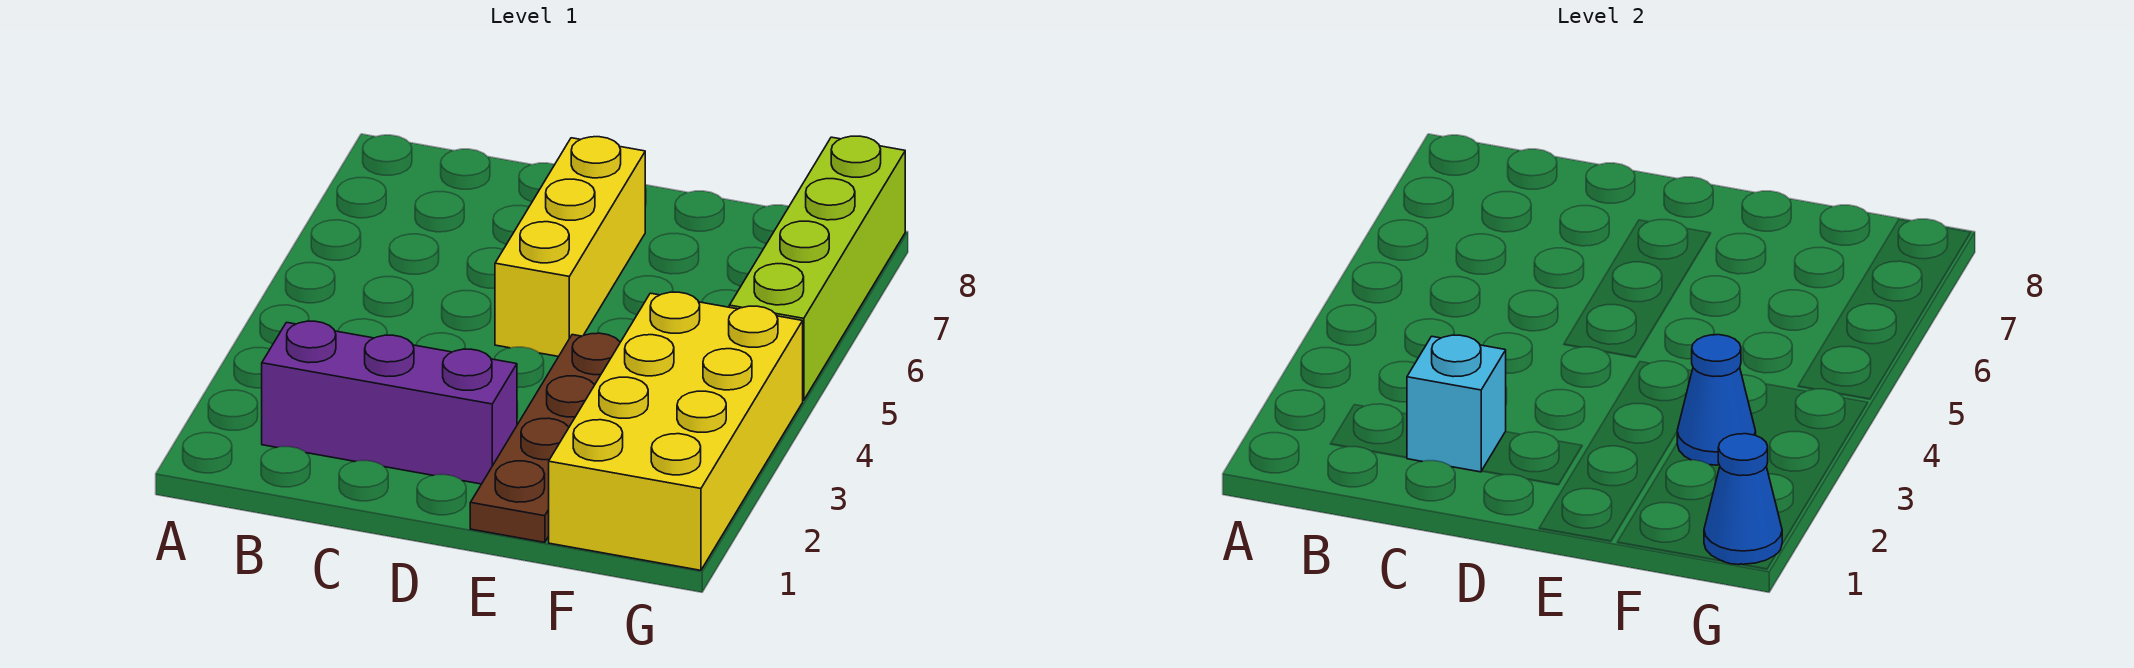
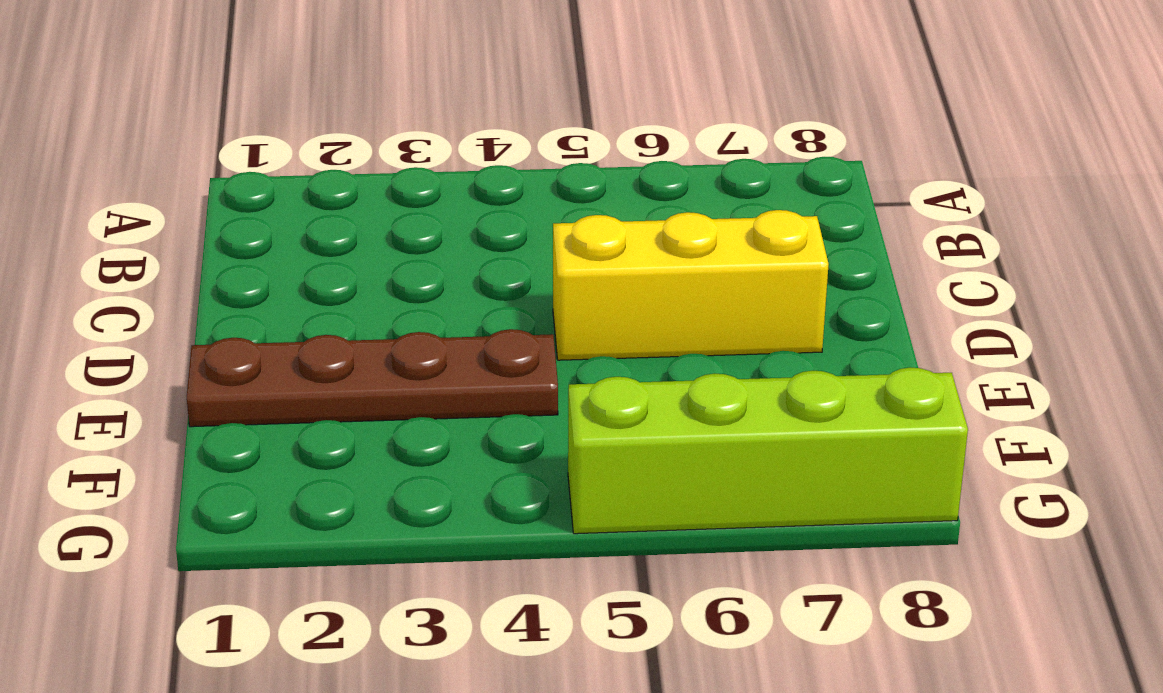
none -> purple brick B2:D2 level 1
none -> yellow brick F1:G4 level 1

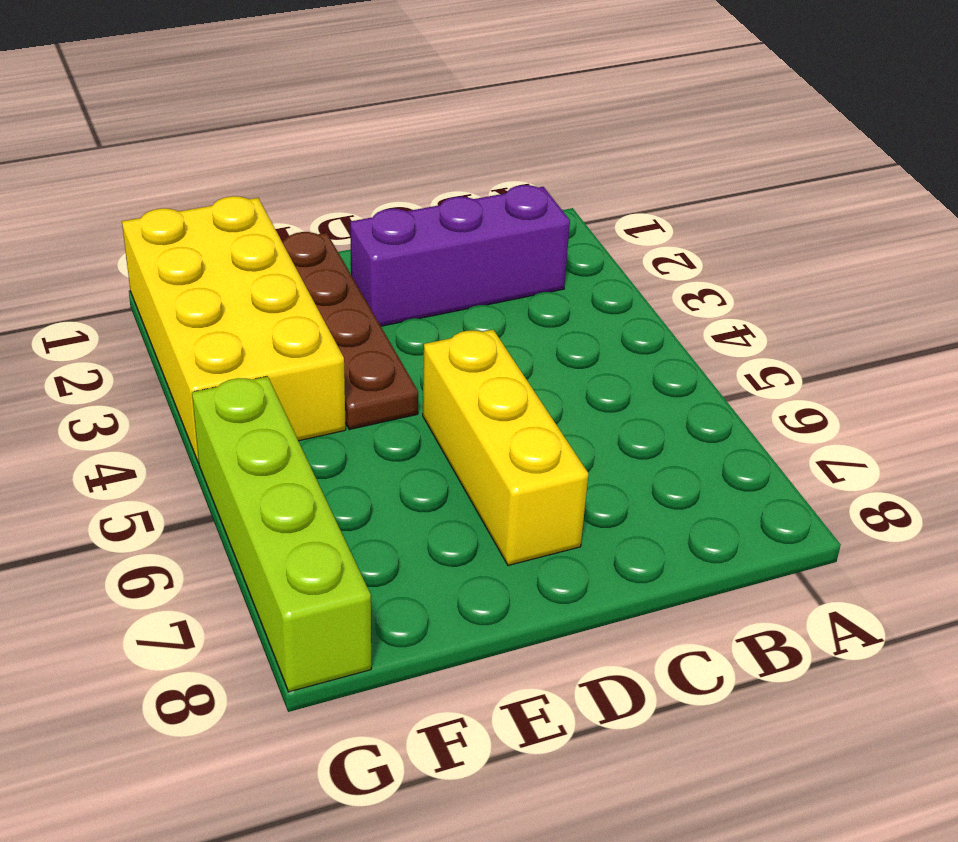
none -> cyan brick C2 level 2
none -> blue cone F3 level 2

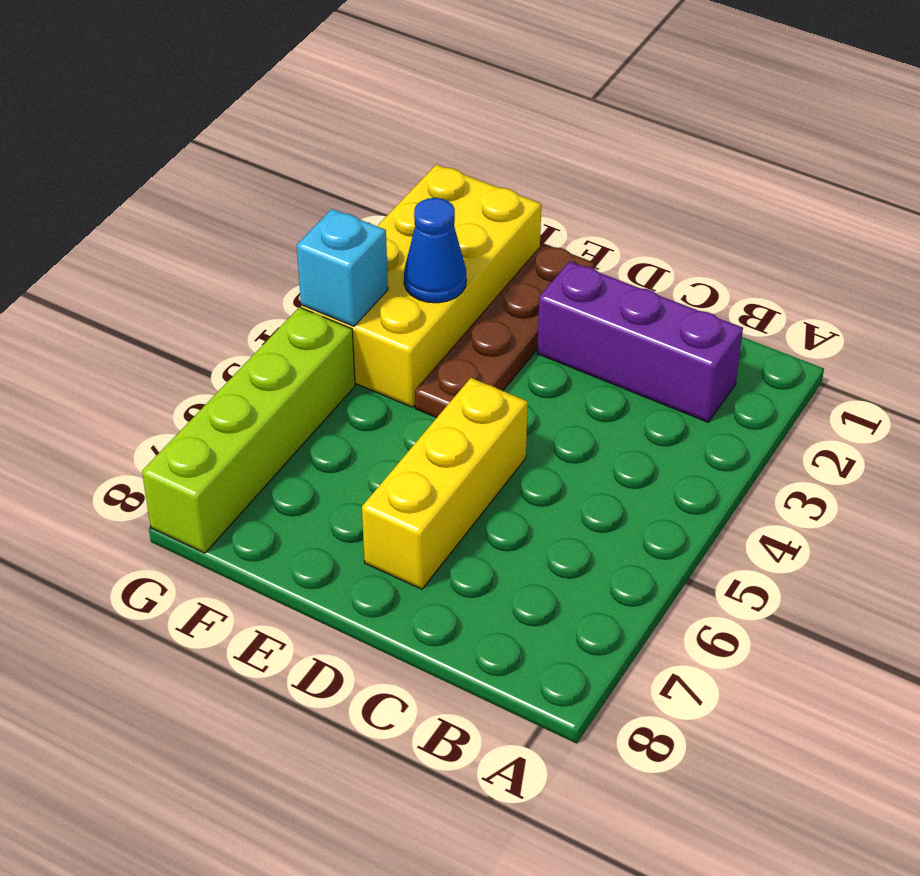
cyan brick G4 level 2 -> cyan brick C2 level 2
none -> blue cone G1 level 2

